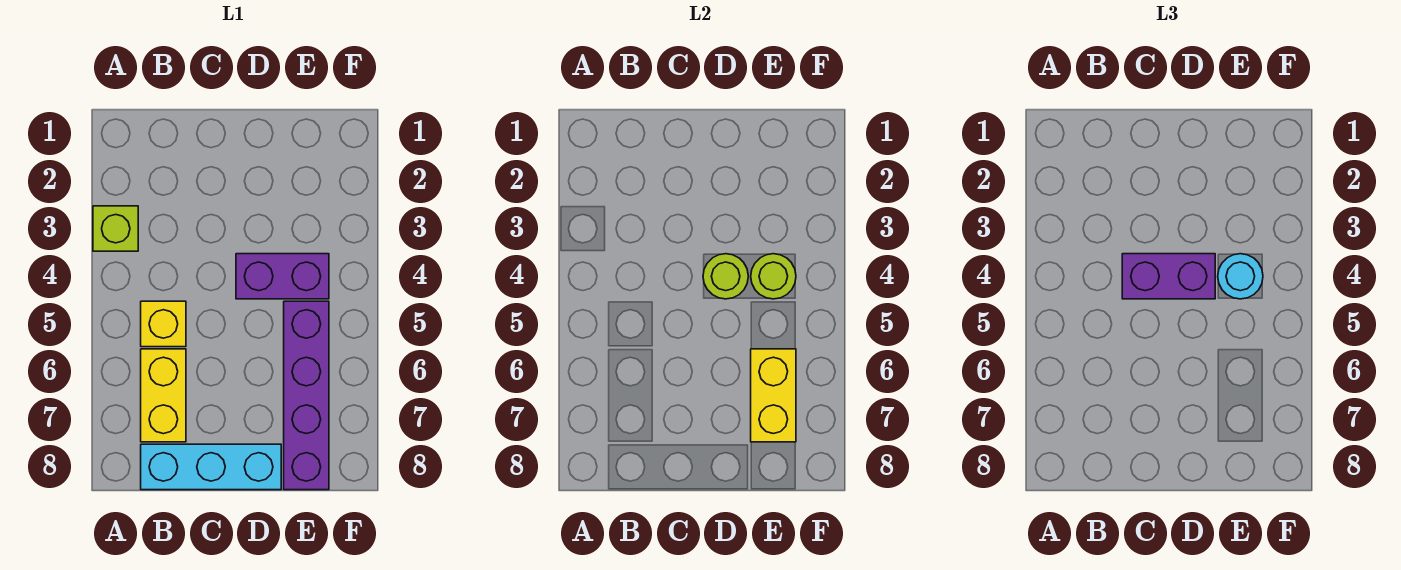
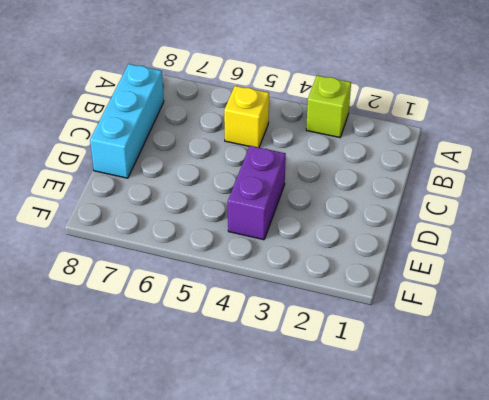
none -> yellow brick B6:B7 level 1
none -> purple brick E5:E8 level 1

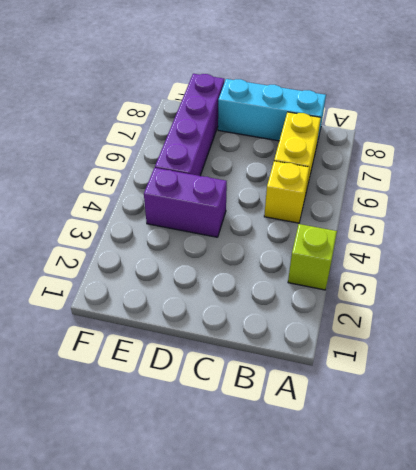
none -> lime round brick D4 level 2
none -> lime round brick E4 level 2

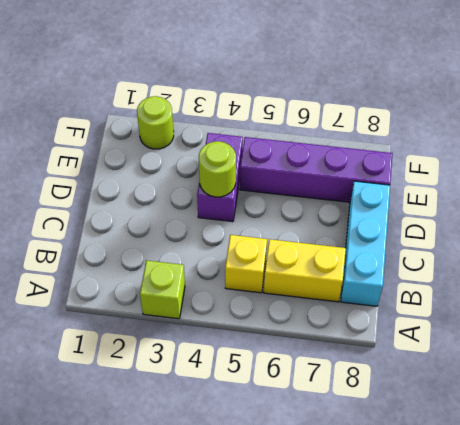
lime round brick F2 level 1 -> lime round brick E4 level 2
none -> yellow brick E6:E7 level 2
none -> purple brick C4:D4 level 3

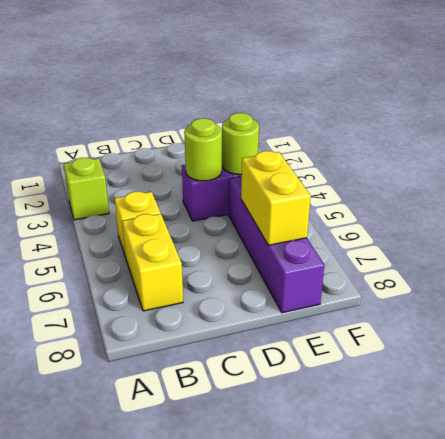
none -> cyan brick B8:D8 level 1
none -> purple brick C4:D4 level 3

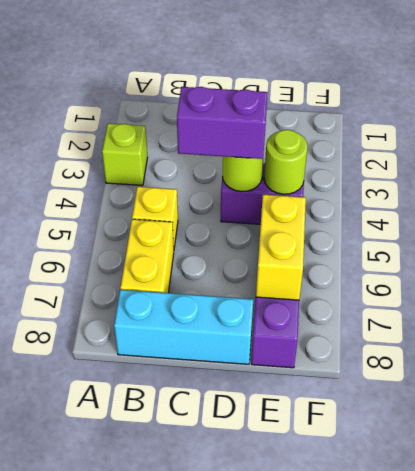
none -> cyan round brick E4 level 3

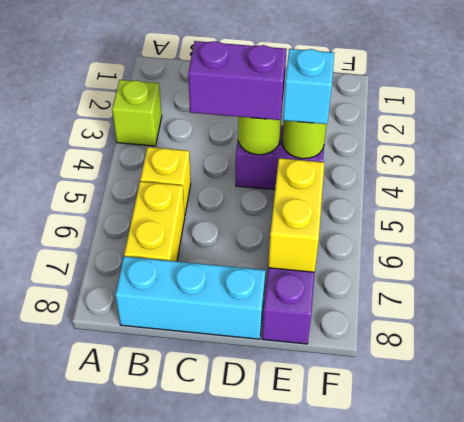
cyan brick E4 level 3 -> cyan round brick E4 level 3

